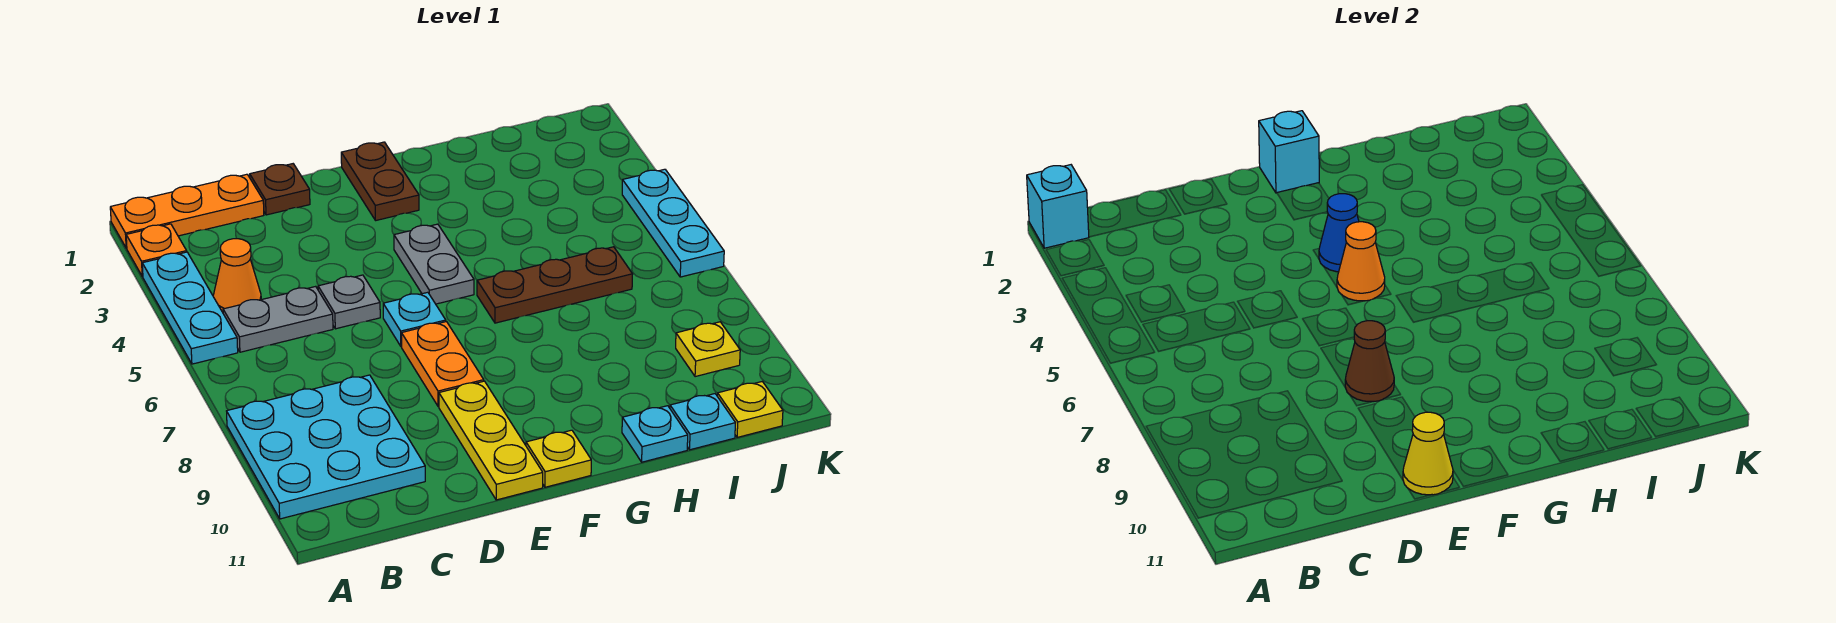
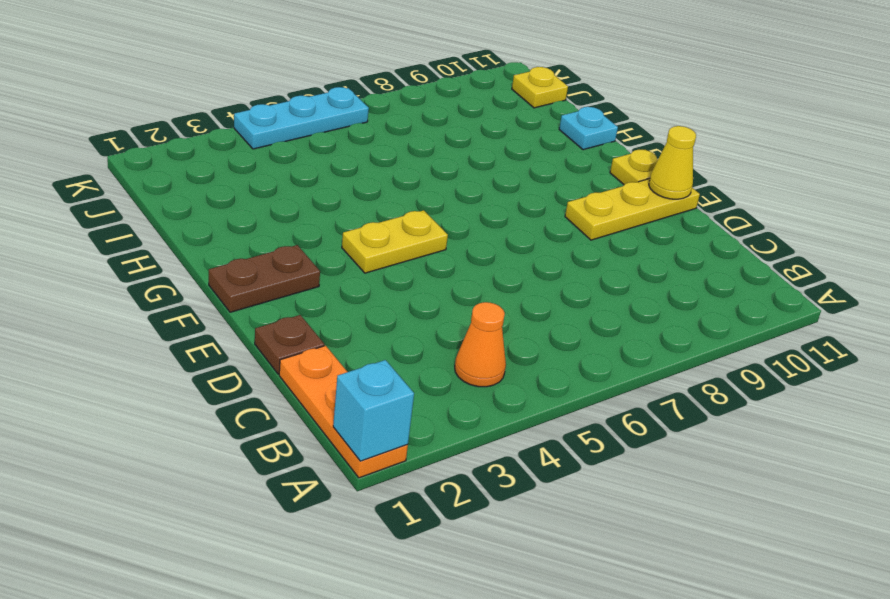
yellow plate F4:F5 level 1 -> grey plate F4:F5 level 1
none -> orange plate A2 level 1
none -> cyan plate A3:A5 level 1
none -> cyan plate A8:C10 level 1

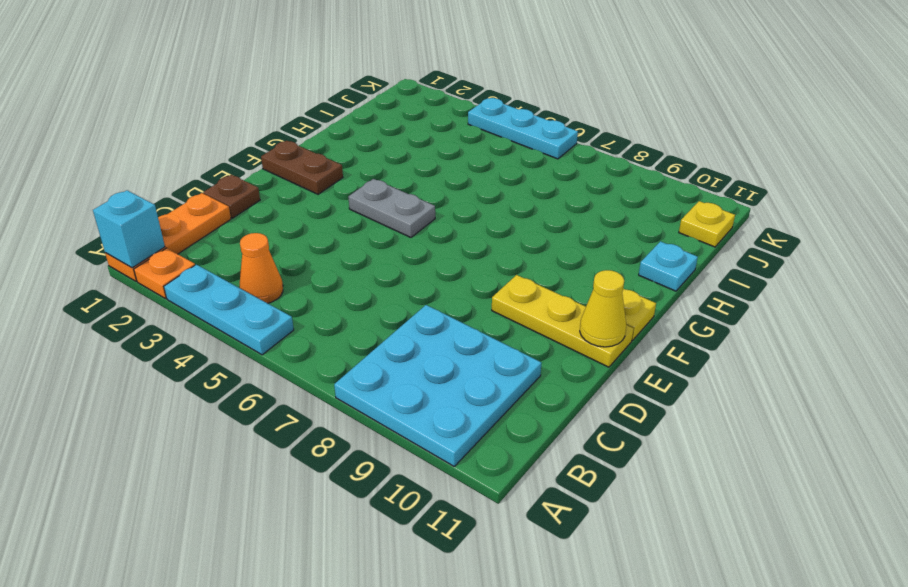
none -> grey plate B5:C5 level 1
none -> grey plate D5 level 1
none -> cyan plate E6 level 1

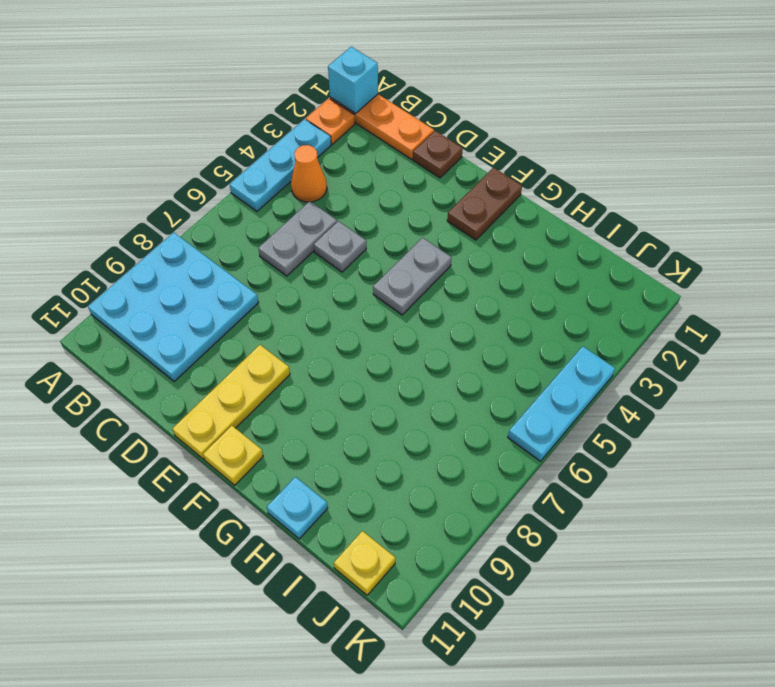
grey plate C5:C6 level 1 -> grey plate B5:C5 level 1
none -> cyan plate E6 level 1
none -> orange plate E7:E8 level 1
none -> brown plate G6:I6 level 1

